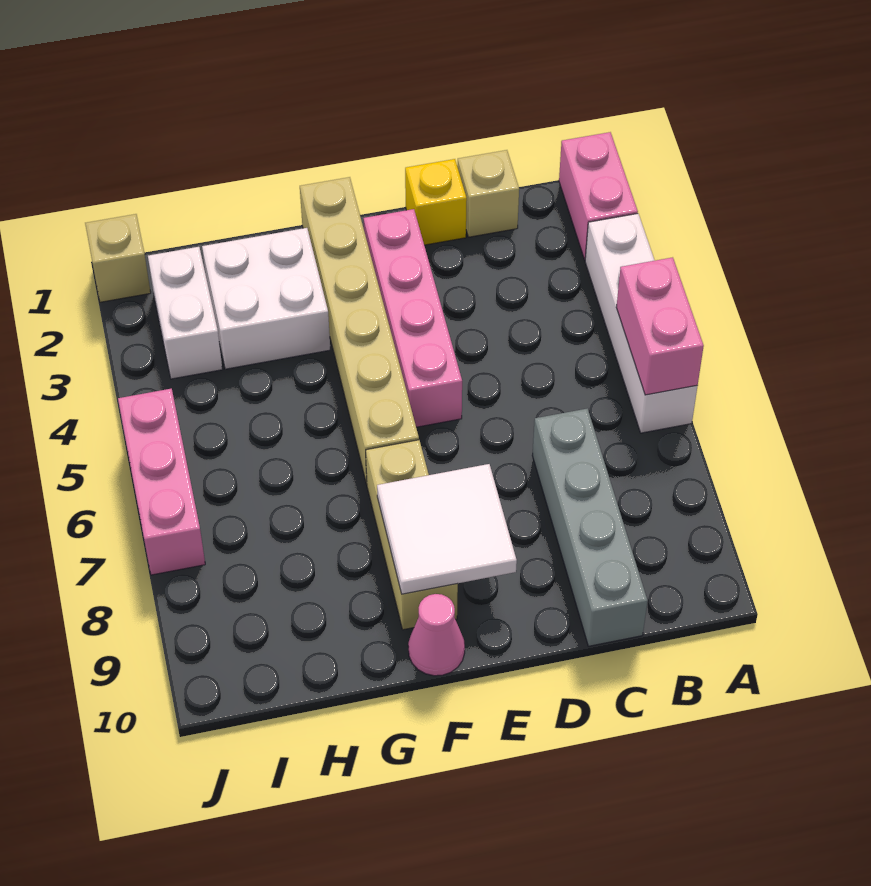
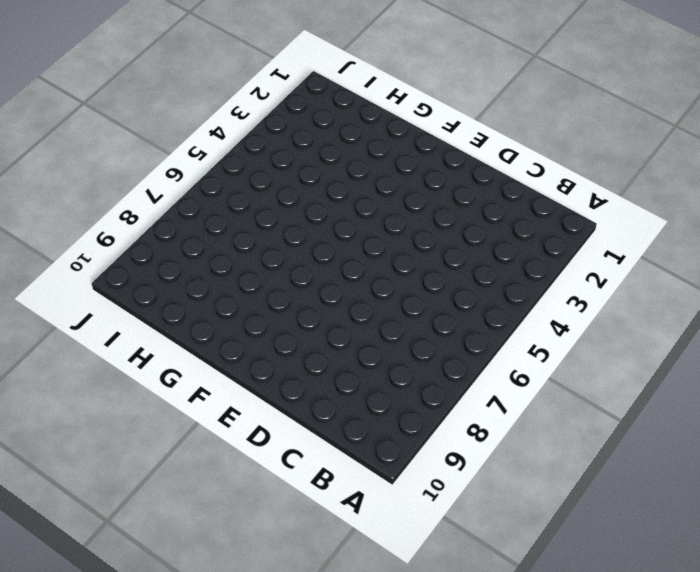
none -> pink brick A1:A2 level 1
none -> white brick A3:A6 level 1
none -> tan brick C1 level 1

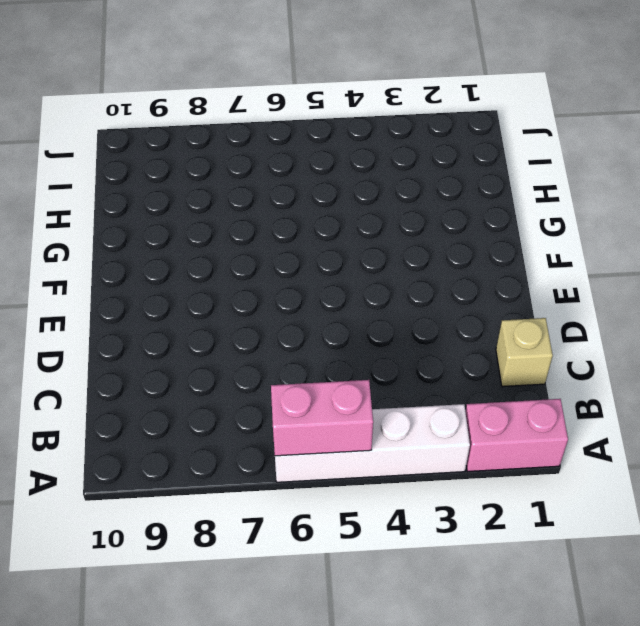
none -> grey brick C7:C10 level 1
none -> yellow brick D1 level 1
none -> pink brick E2:E5 level 1

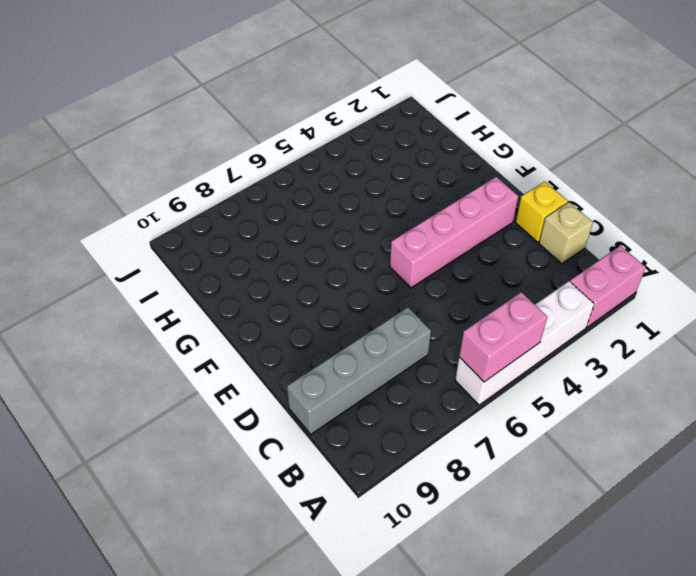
none -> tan brick F1:F6 level 1
none -> tan brick F7:F9 level 1
none -> pink cone F10 level 1

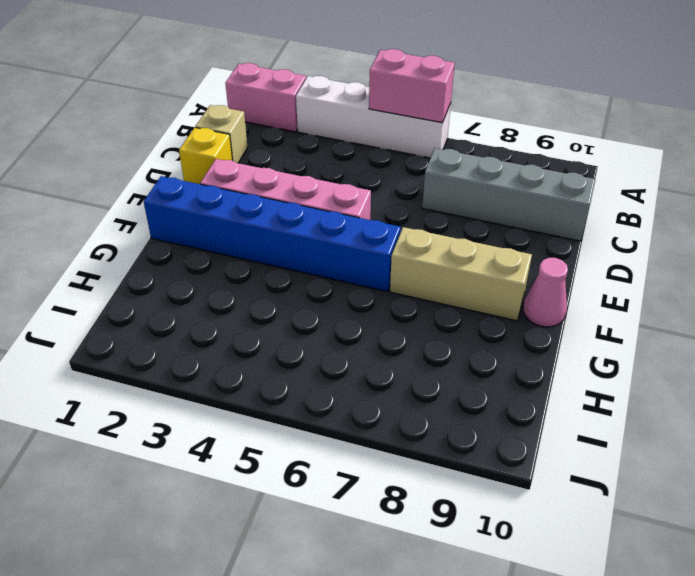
blue brick F1:F6 level 1 -> tan brick F1:F6 level 1
none -> white brick G2:H3 level 1
none -> white brick I2:I3 level 1
none -> tan brick J1 level 1

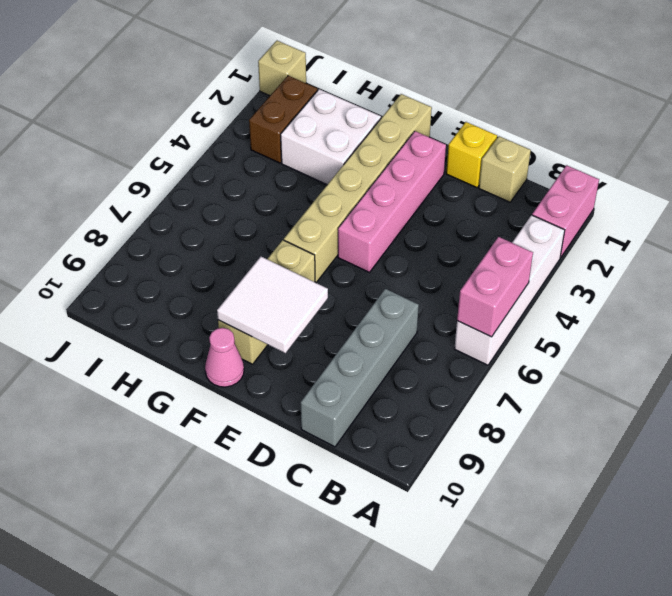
brown brick I2:I3 level 1 -> white brick I2:I3 level 1
none -> pink brick J5:J7 level 1

